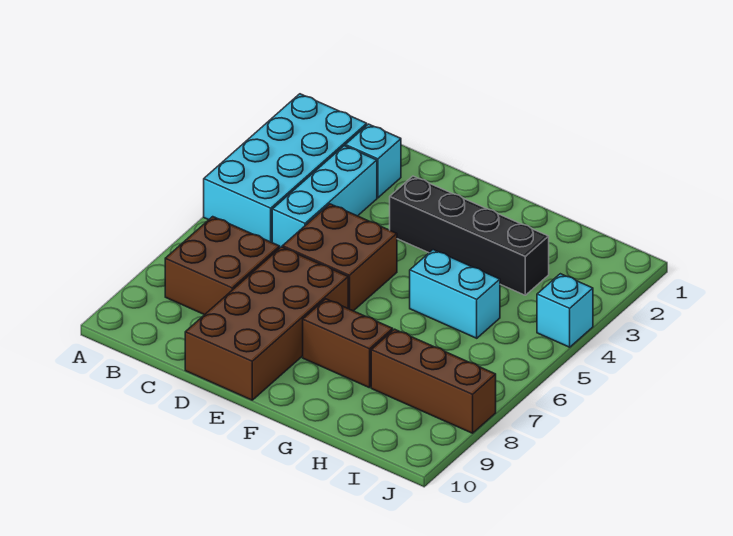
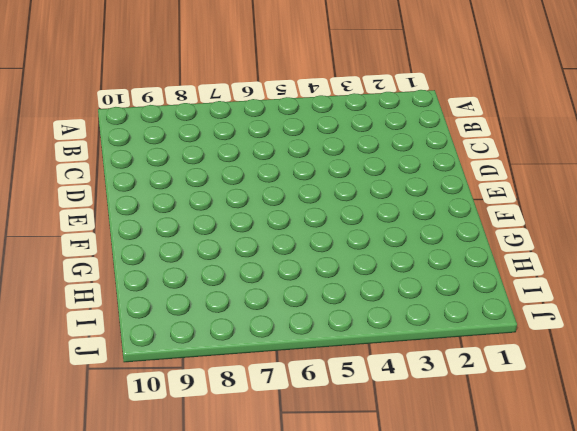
none -> cyan brick A2:B5 level 1
none -> brown brick B7:C8 level 1

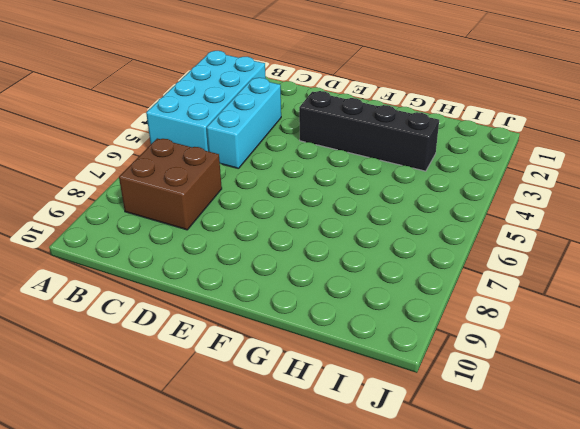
none -> cyan brick C2 level 1
none -> brown brick D5:E6 level 1

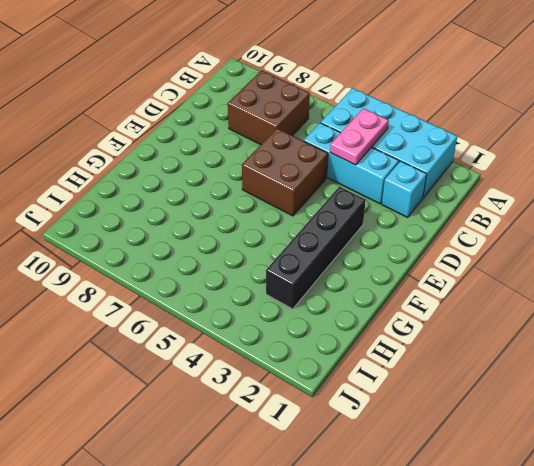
pink plate B4:C4 level 2 -> none
none -> brown brick D7:E10 level 1
none -> brown brick F8:G8 level 1

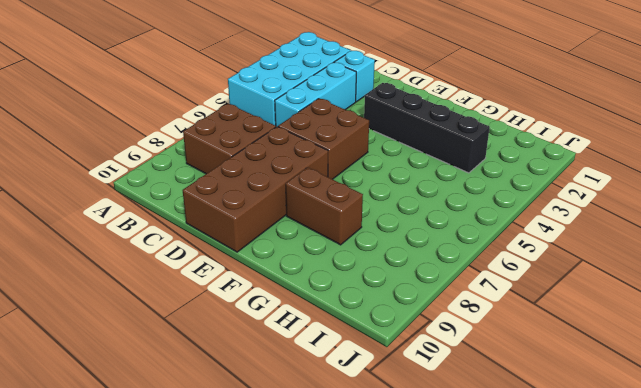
none -> cyan brick G5:H5 level 1
none -> brown brick H8:J8 level 1

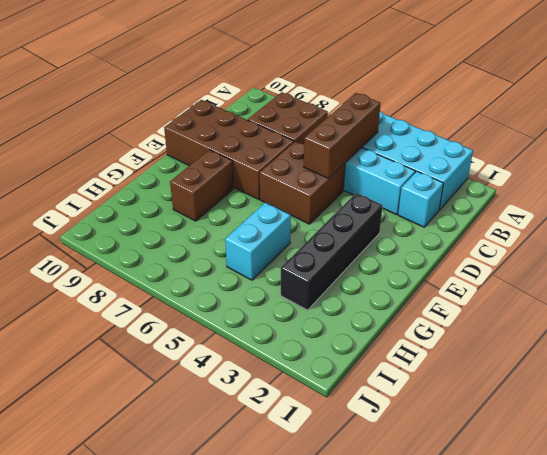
brown brick B5:D5 level 2 -> brown brick H8:J8 level 1
none -> cyan brick J4 level 1

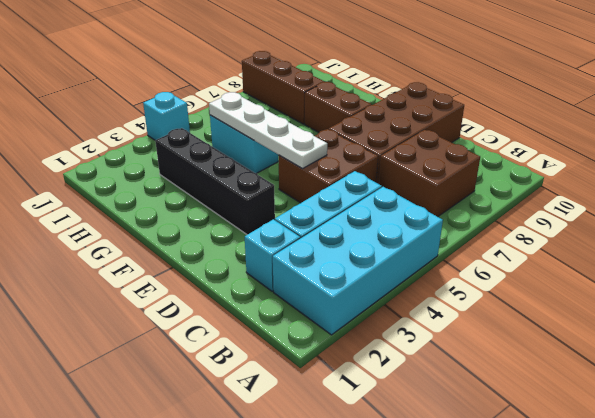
white plate E5:H5 level 2 -> none

